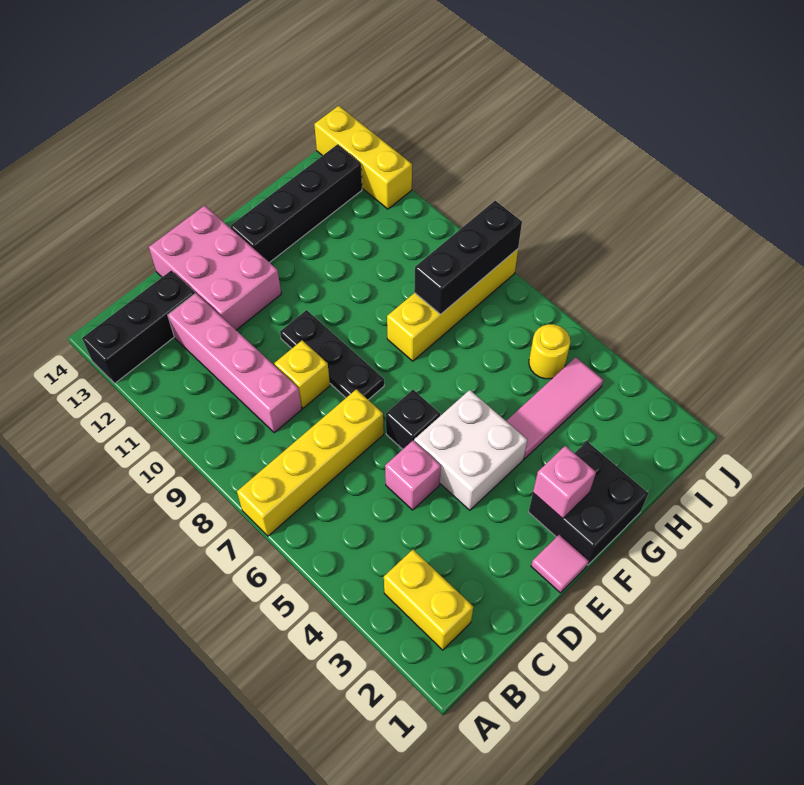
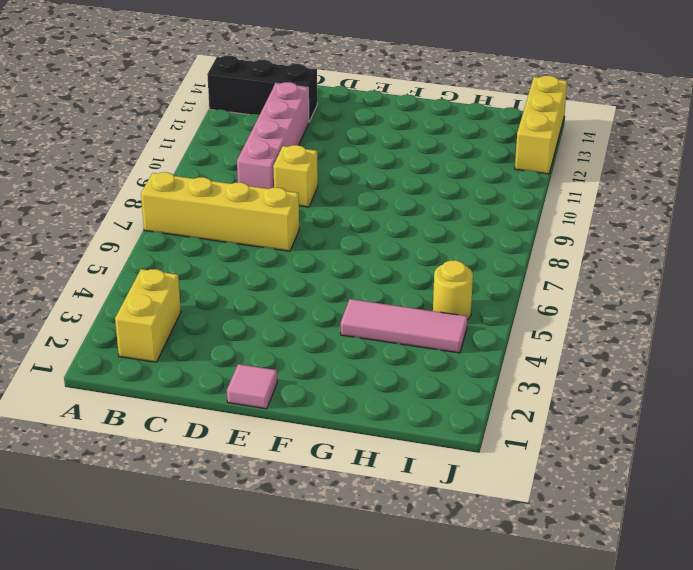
none -> pink brick D5 level 1
none -> pink brick D12:E14 level 1
none -> white brick E4:F5 level 1

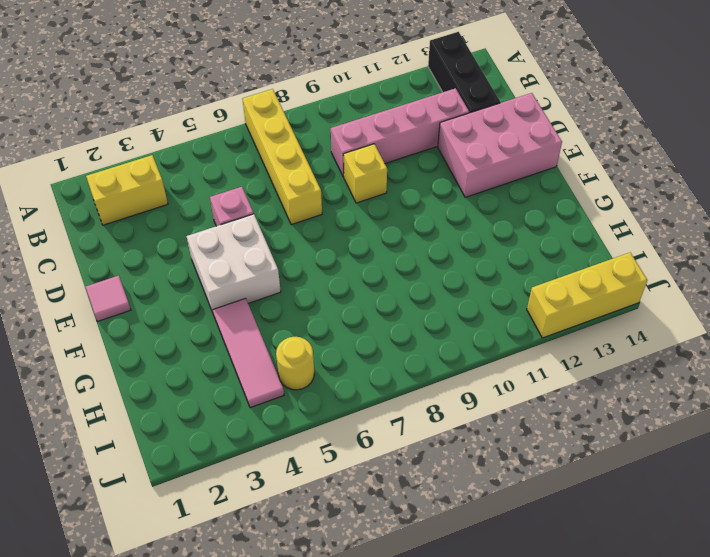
none -> black brick E6 level 1
none -> black plate E8:E10 level 1
none -> black brick F1:G2 level 1

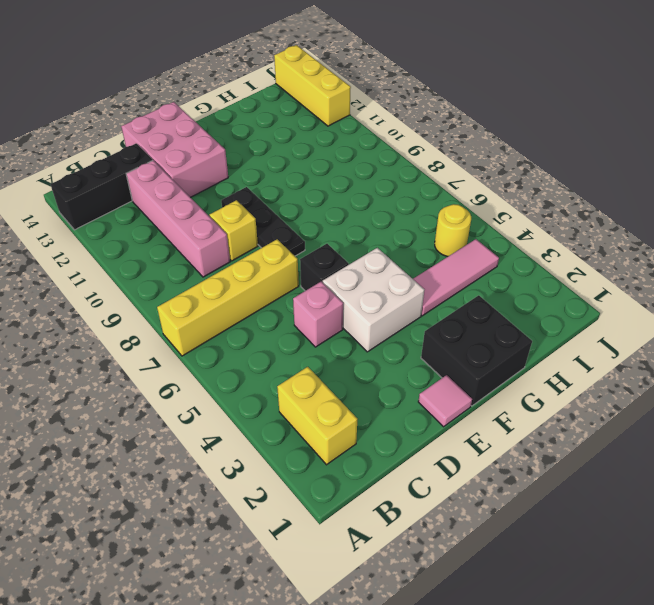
none -> black brick F13:I13 level 1
none -> yellow brick G8:J8 level 1
none -> pink brick F2 level 2

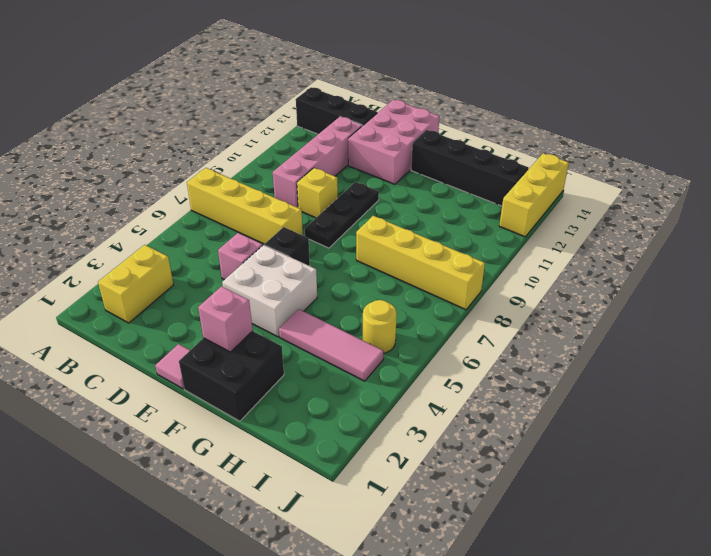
none -> black brick H8:J8 level 2

